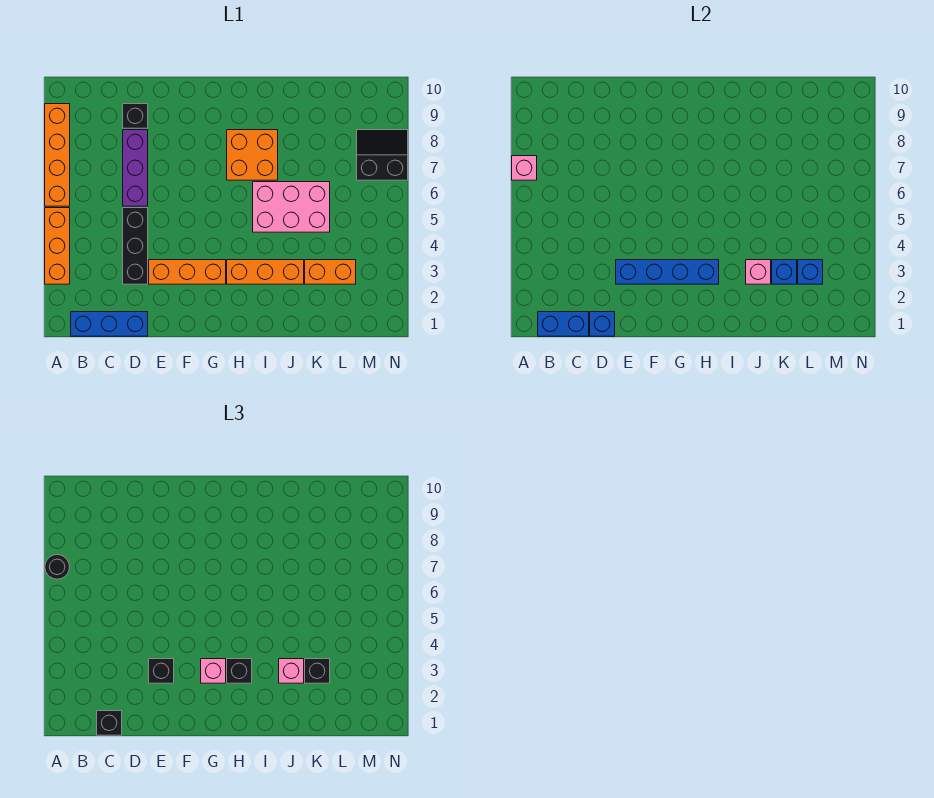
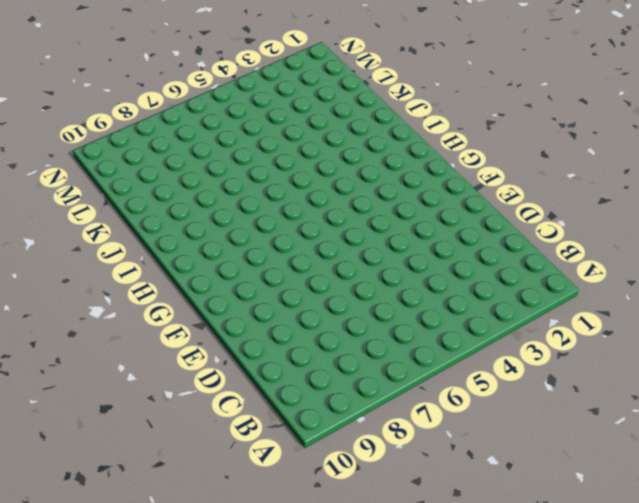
none -> orange brick A3:A5 level 1
none -> orange brick A6:A9 level 1
none -> blue brick B1:D1 level 1

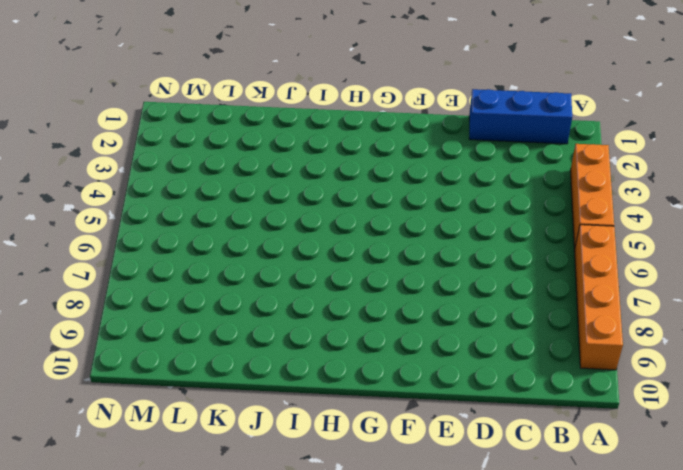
none -> black brick D3:D5 level 1
none -> purple brick D6:D8 level 1
none -> black brick D9 level 1

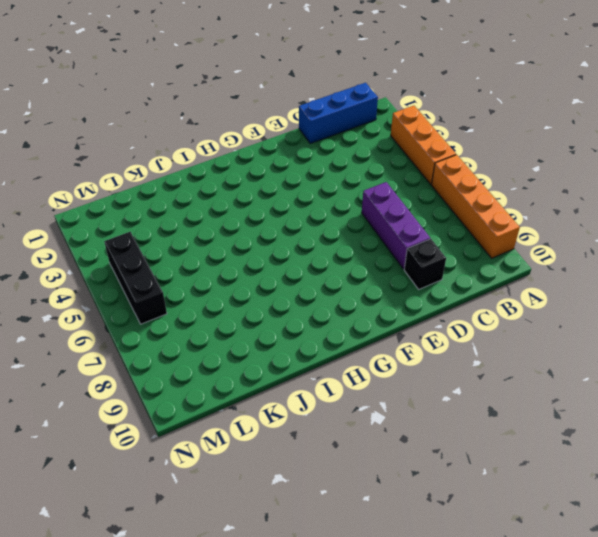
black brick M4:M6 level 1 -> black brick D3:D5 level 1
none -> orange brick E3:G3 level 1
none -> orange brick H3:J3 level 1
none -> orange brick H7:I8 level 1

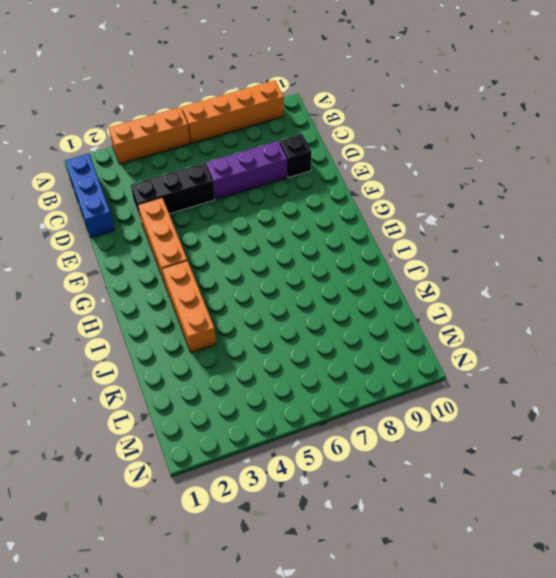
none -> orange brick H7:I8 level 1
none -> pink brick I5:K6 level 1
none -> orange brick K3:L3 level 1

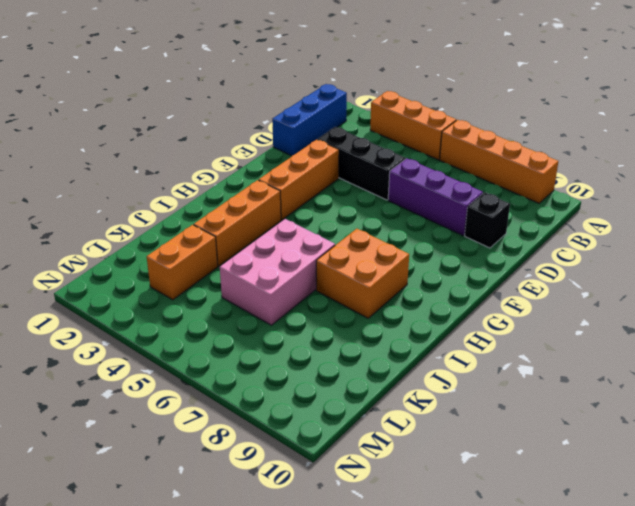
none -> black slope M7:N8 level 1 top 7
none -> pink brick A7 level 2
none -> blue brick B1:C1 level 2

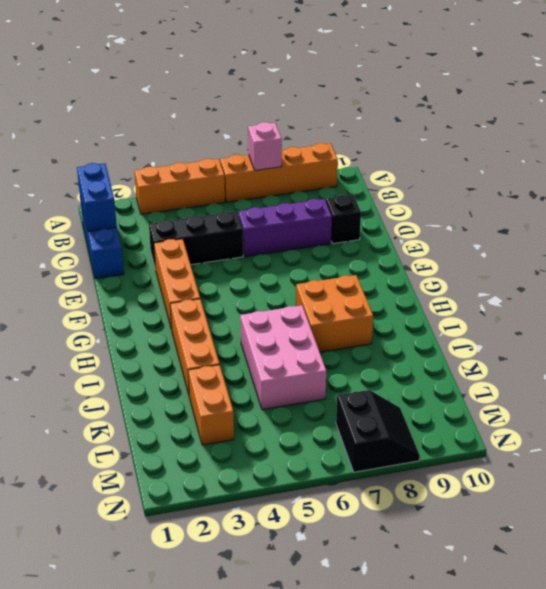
none -> blue brick D1 level 2
none -> blue brick E3:H3 level 2
none -> pink brick J3 level 2

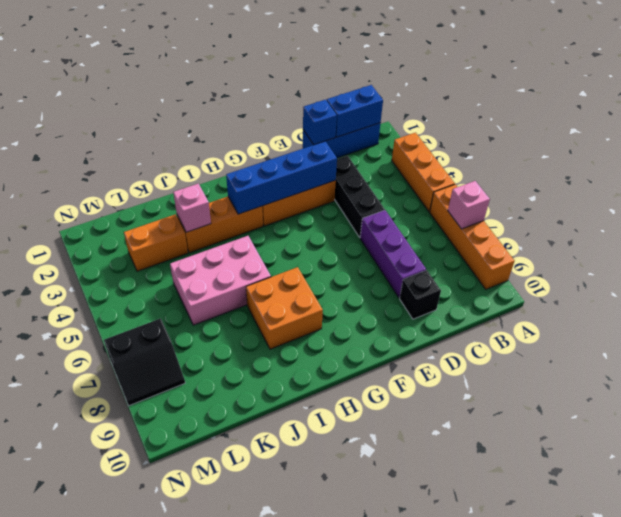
none -> blue brick K3 level 2
none -> blue brick L3 level 2
none -> black round brick A7 level 3

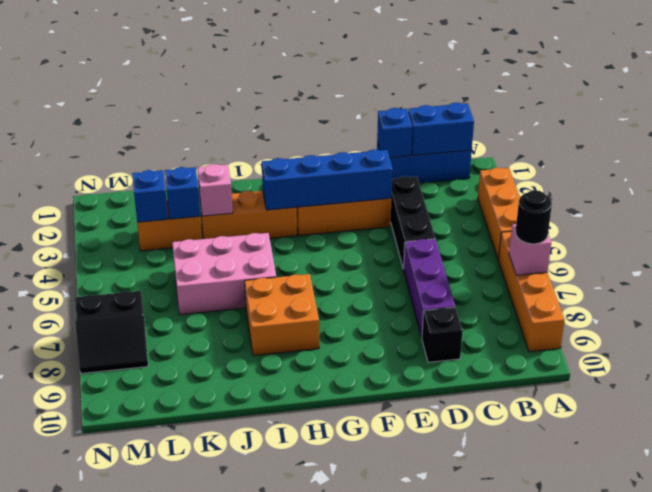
none -> black brick C1 level 3
none -> black brick E3 level 3
none -> pink brick G3 level 3

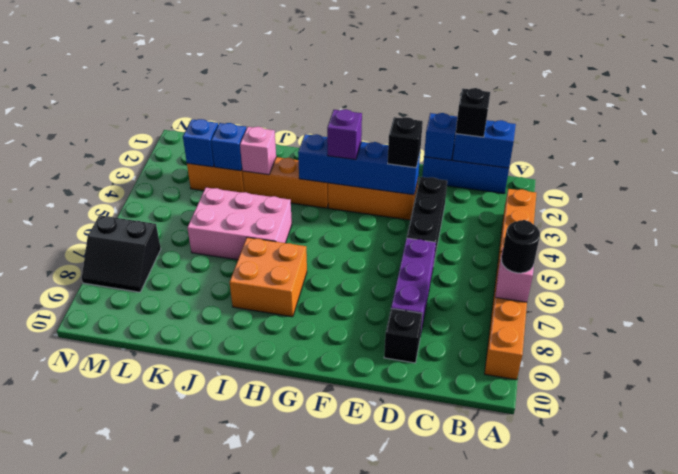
purple brick G3 level 3 -> pink brick G3 level 3
none -> black brick H3 level 3
none -> pink brick J3 level 3
none -> black brick K3 level 3

